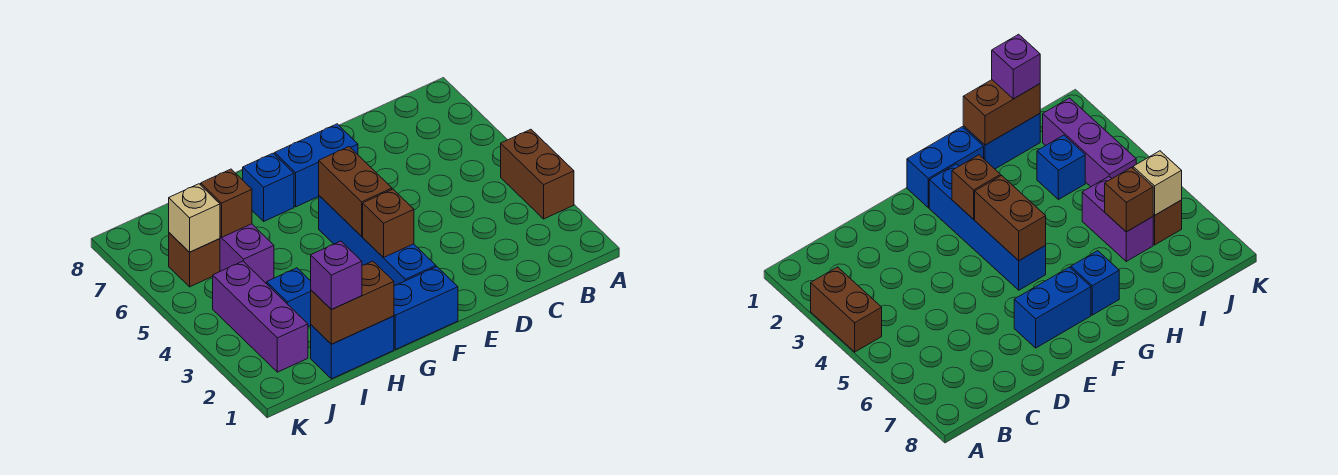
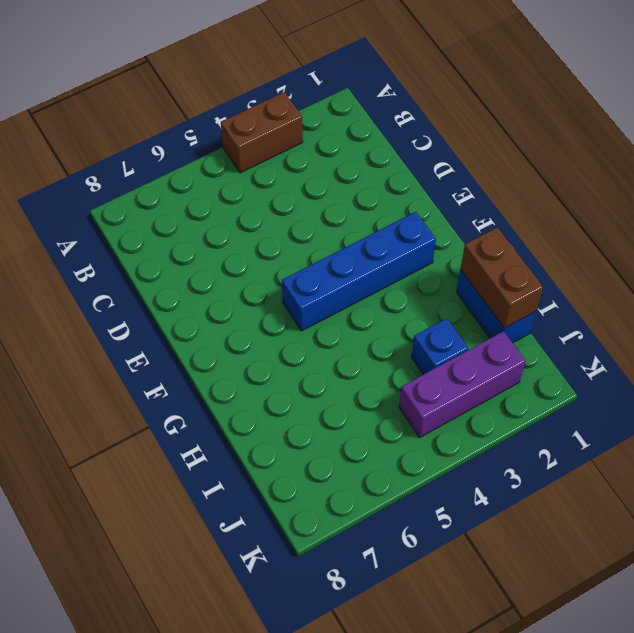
none -> blue brick E7:F7 level 1
none -> blue brick F1:G1 level 1
none -> blue brick G7 level 1

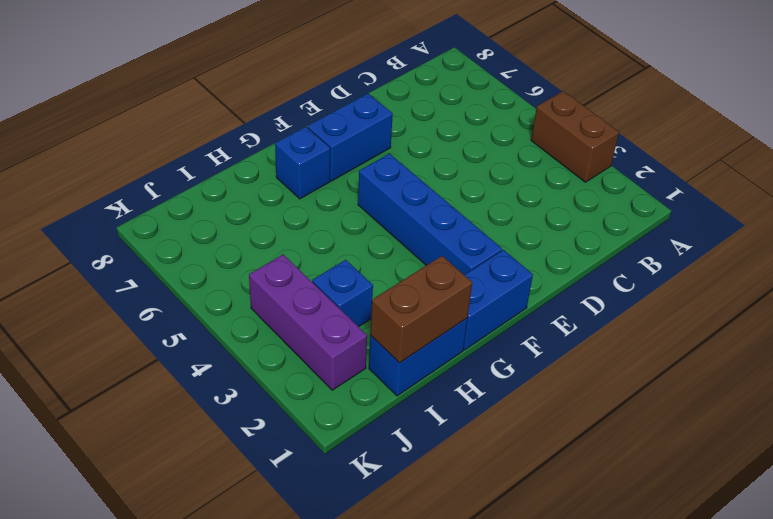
none -> purple brick I5:I6 level 1
none -> brown brick J6 level 1
none -> brown brick F3 level 2

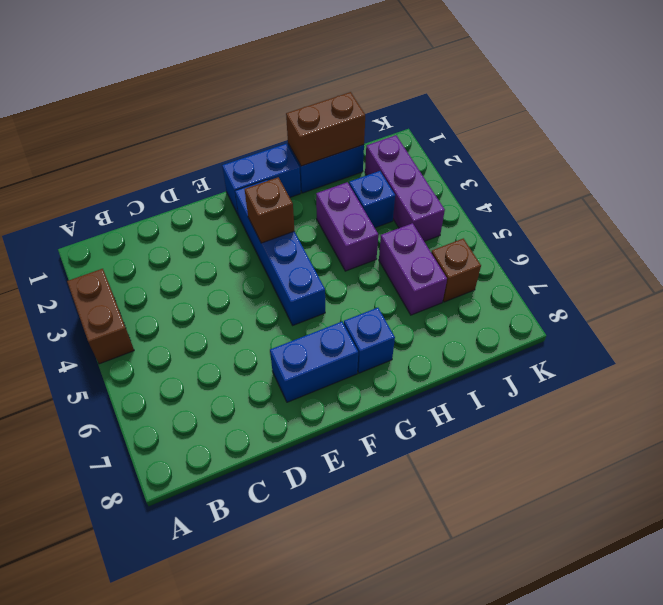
purple brick H3:H4 level 1 -> none
none -> brown brick F4:F5 level 2
none -> brown brick I6 level 2
none -> tan brick J6 level 2

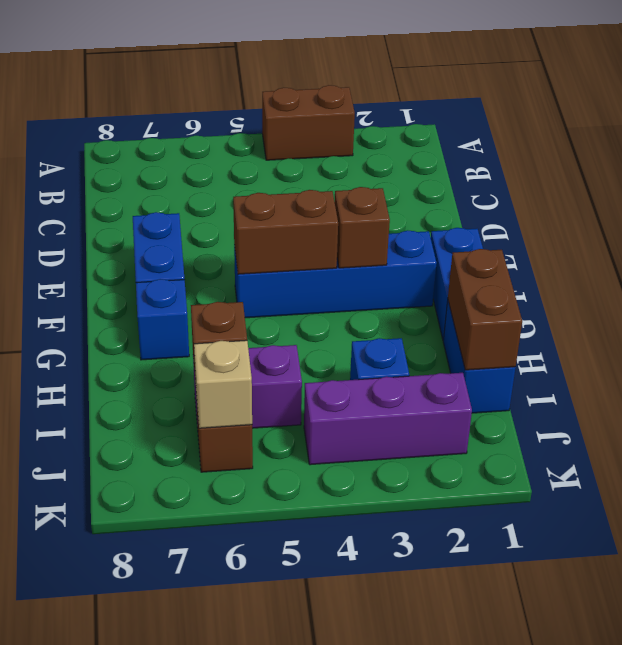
none -> purple brick I1 level 3

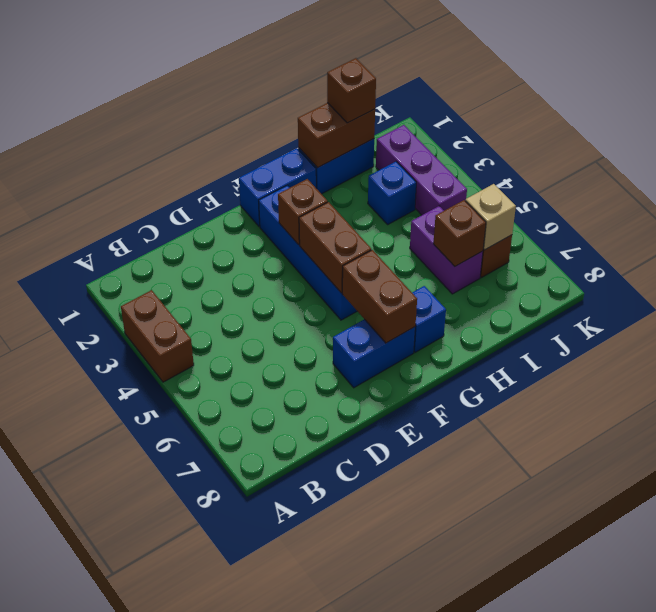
brown brick F6:F7 level 2 -> none
brown brick I1 level 3 -> purple brick I1 level 3

